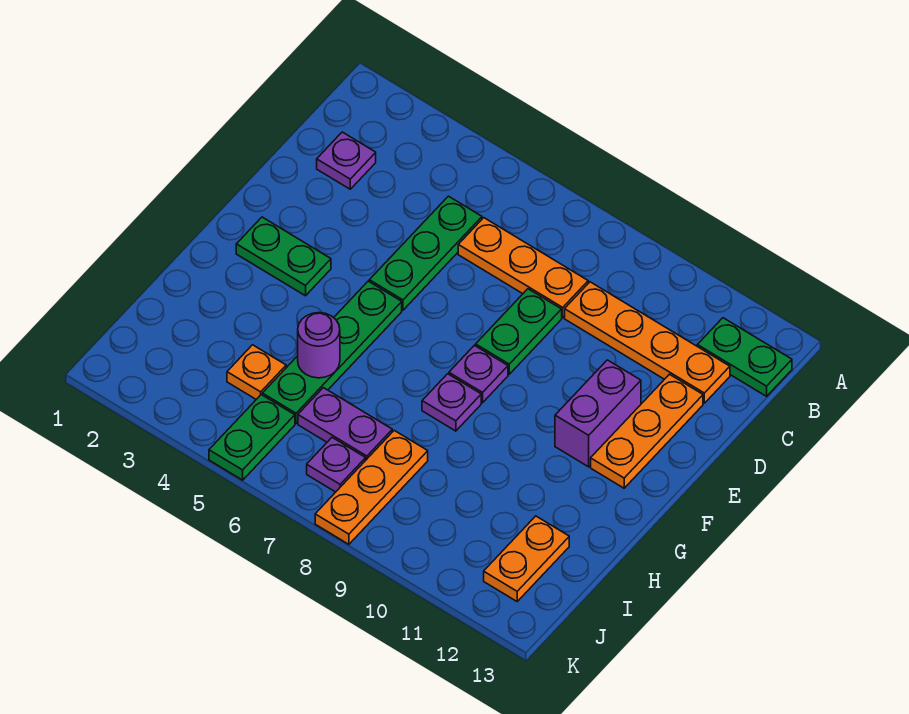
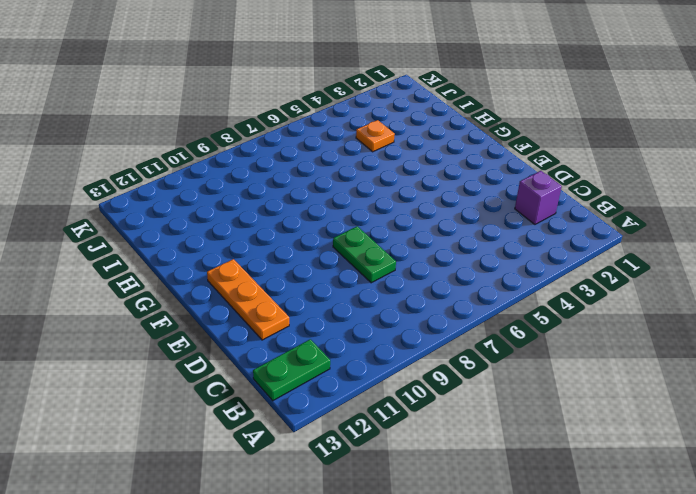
purple brick C2 level 1 -> purple plate C2 level 1
none -> green plate C5:E5 level 1
none -> orange plate C6:C8 level 1
none -> orange plate C9:C12 level 1

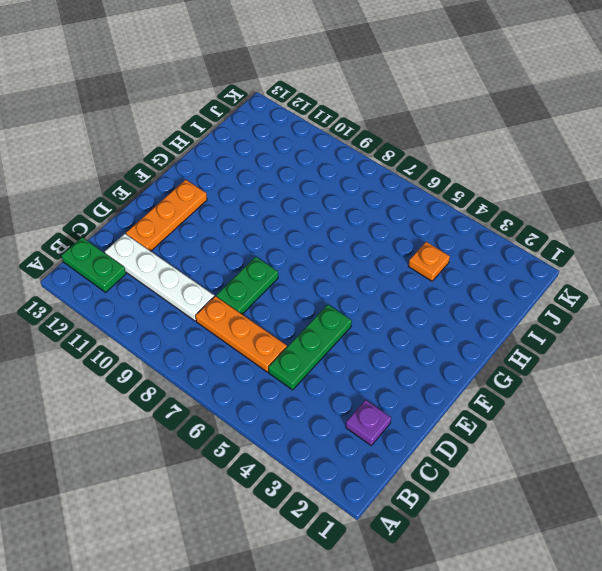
white plate C9:C12 level 1 -> orange plate C9:C12 level 1
none -> purple brick E11:F11 level 1
none -> green plate F2:F3 level 1
none -> green plate F5:I5 level 1

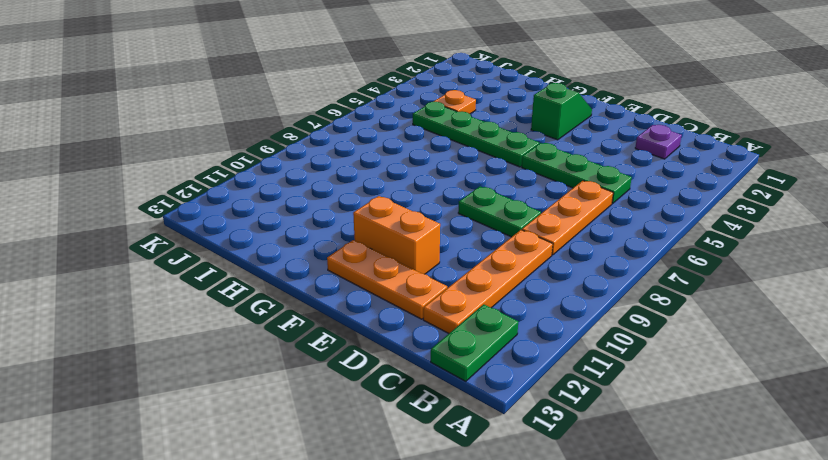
orange brick E11:F11 level 1 -> purple brick E11:F11 level 1
green slope F2:F3 level 1 top 3 -> green plate F2:F3 level 1
none -> purple plate F8 level 1
none -> purple plate G8 level 1
none -> purple plate I6:I7 level 1

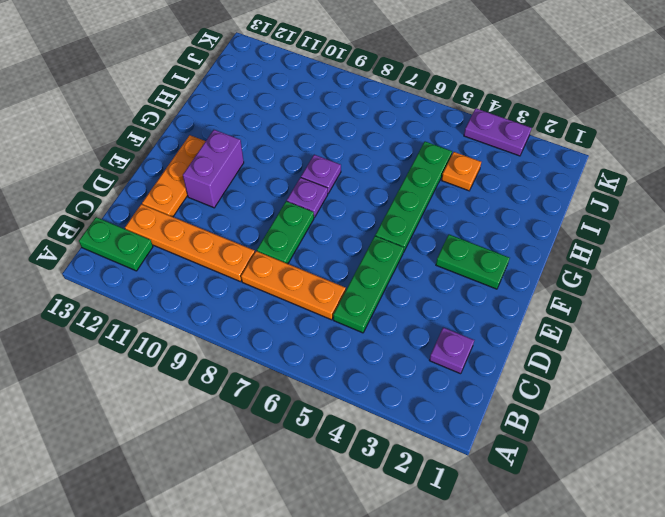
purple plate K3:K4 level 1 -> purple plate I6:I7 level 1
none -> orange plate I8:K8 level 1
none -> orange plate I12:J12 level 1
none -> green plate J5:K5 level 1

